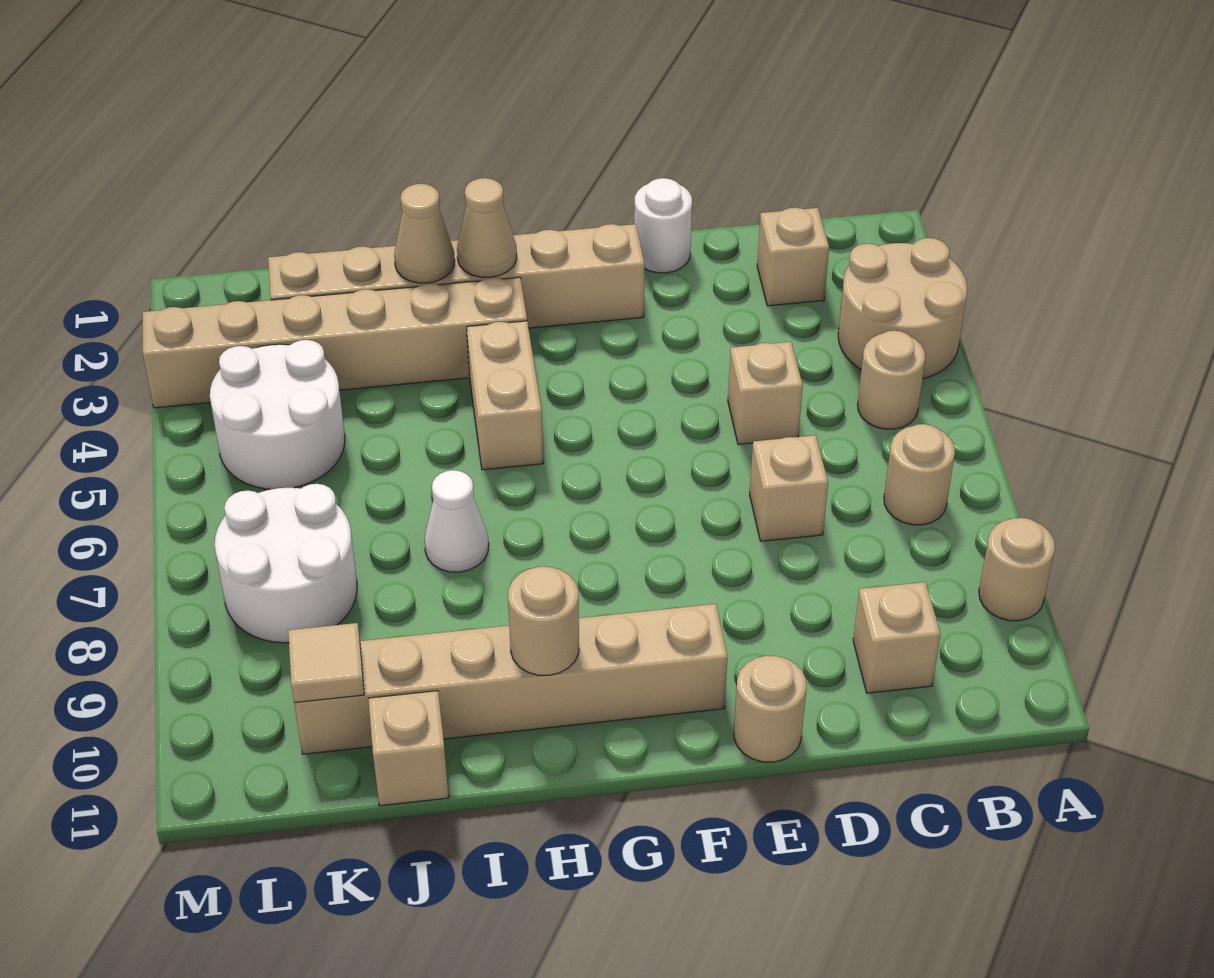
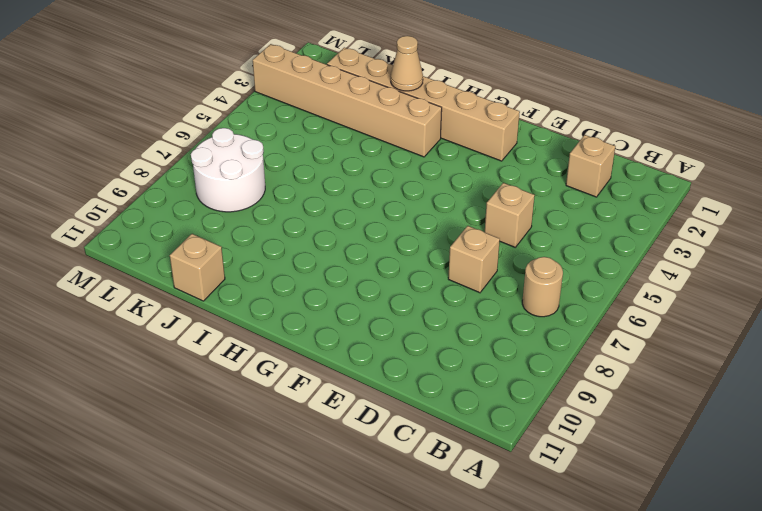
none -> tan round brick A3:B4 level 1
none -> tan round brick A9 level 1
none -> tan round brick B5 level 1

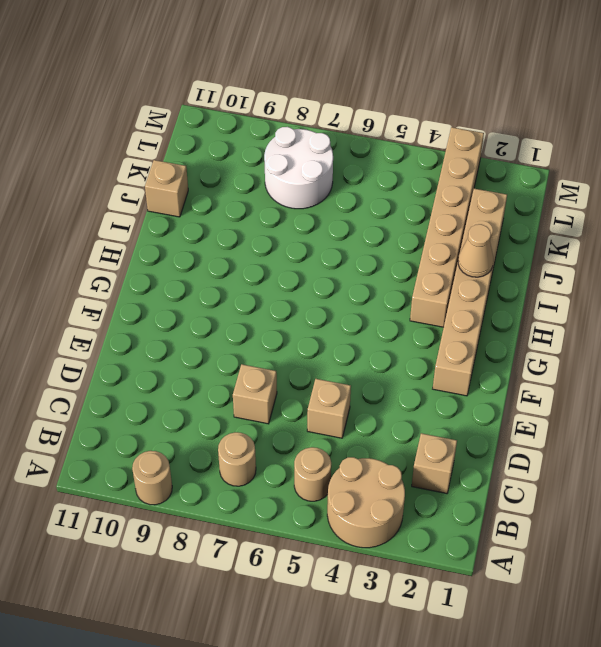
none -> tan brick C10 level 1
none -> white round brick E1 level 1
none -> tan round brick E11 level 1

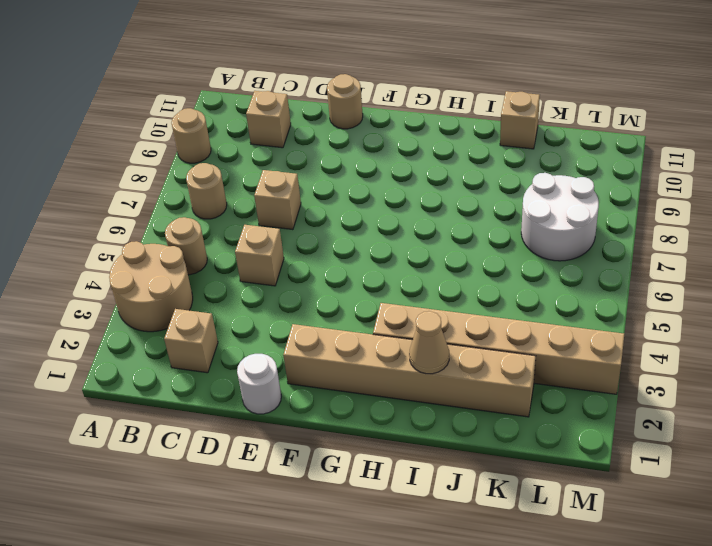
none -> tan brick F10:K10 level 1
none -> tan brick H4:H5 level 1
none -> white cone I7 level 1

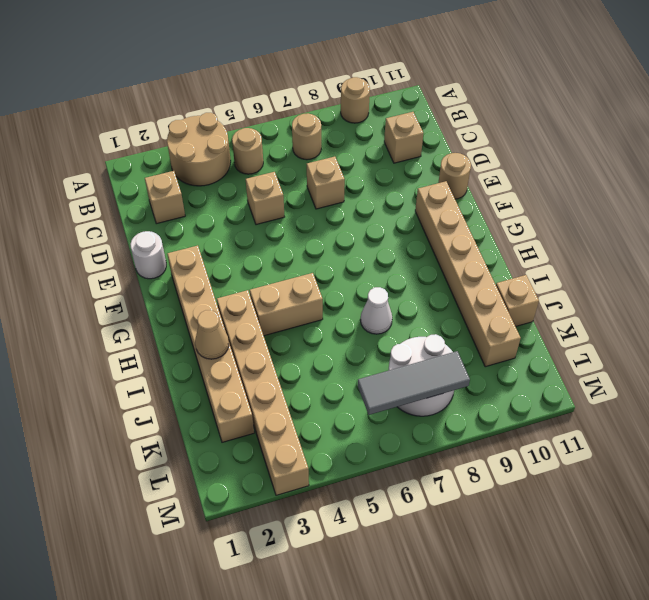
grey tile L6:L8 level 2 -> none
none -> white round brick K4:L5 level 1
none -> tan cone H2 level 2
none -> tan round brick H10 level 2

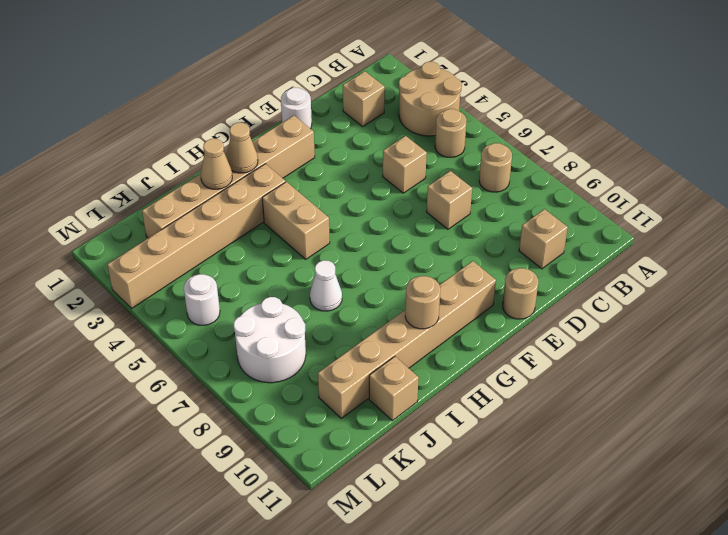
white round brick L5 level 1 -> white round brick K4:L5 level 1
none -> tan round brick A9 level 1
none -> tan tile K10 level 2

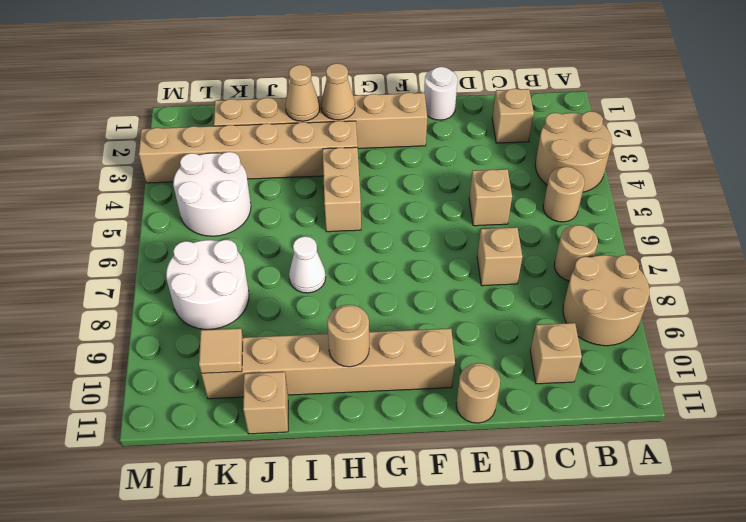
tan round brick A8:B9 level 1 -> tan round brick A9 level 1

